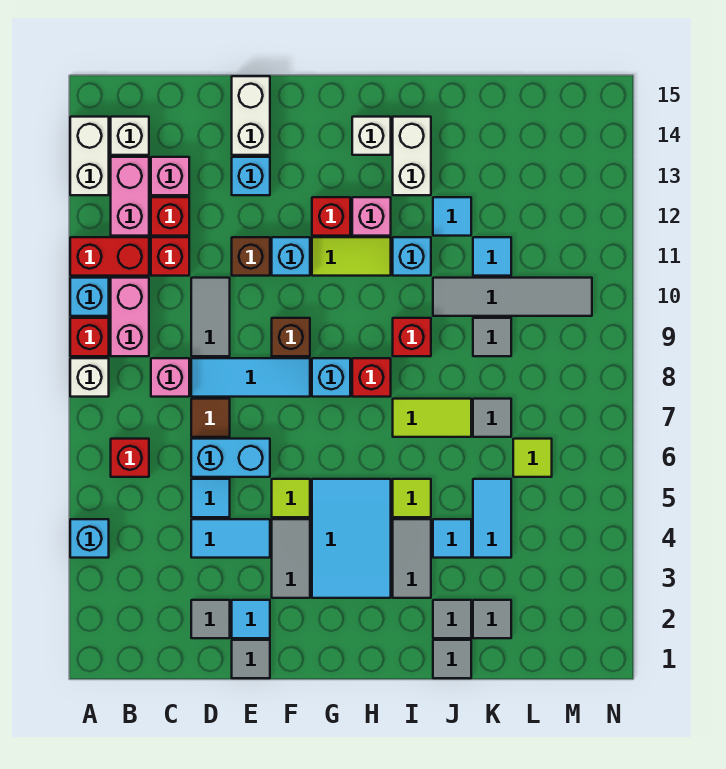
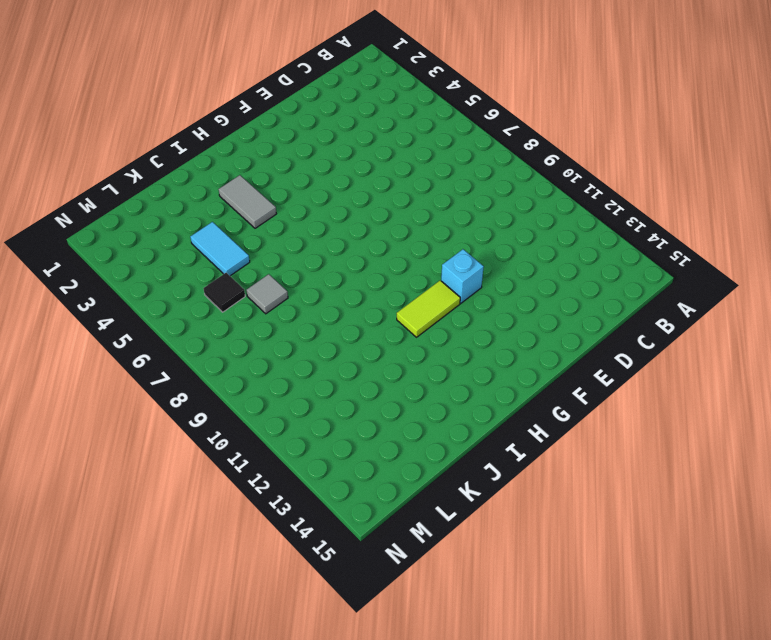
black tile L6 level 1 -> lime tile L6 level 1
none -> cyan brick A4 level 1
none -> white brick A8 level 1
none -> red brick A9 level 1
none -> cyan brick A10 level 1

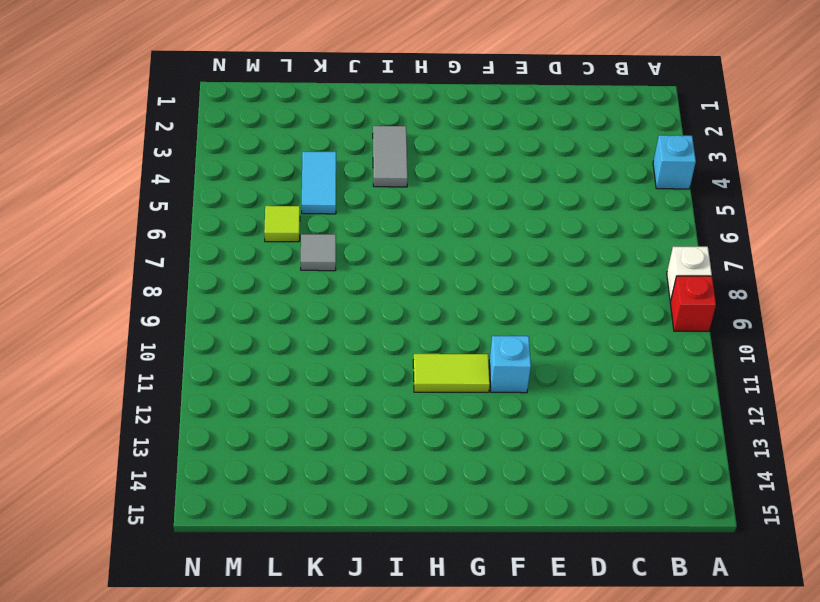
none -> cyan brick A10 level 1
none -> red brick A11:B11 level 1
none -> white brick A13:A14 level 1
none -> red brick B6 level 1

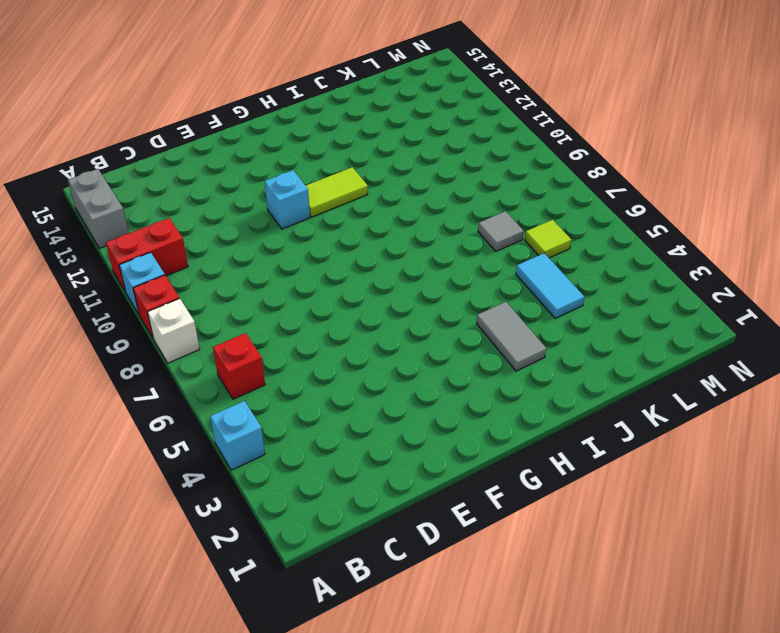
grey brick A13:A14 level 1 -> white brick A13:A14 level 1
none -> pink brick B9:B10 level 1
none -> pink brick B12:B13 level 1
none -> white brick B14 level 1
none -> pink brick C8 level 1

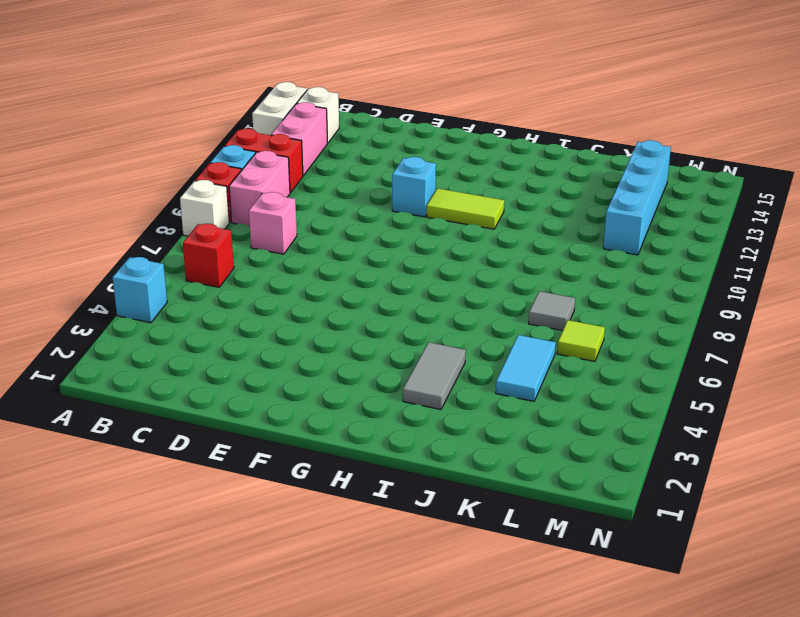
cyan brick L11:L14 level 1 -> none
none -> red brick C11 level 1
none -> red brick C12 level 1
none -> pink brick C13 level 1
none -> grey tile D2 level 1

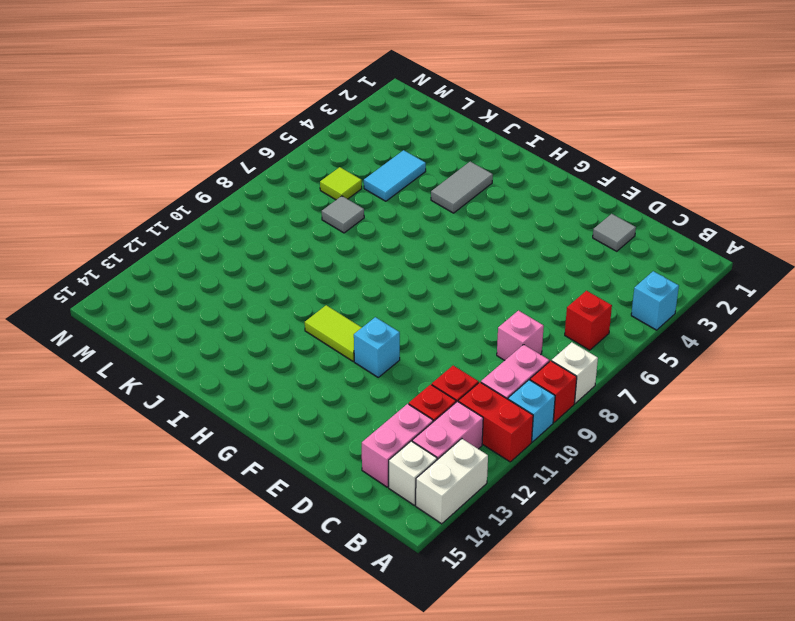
pink brick C13:C14 level 1 -> pink brick C13 level 1
none -> cyan tile D4:E4 level 1
none -> cyan tile D5 level 1
none -> cyan brick D6:E6 level 1
none -> brown tile D7 level 1

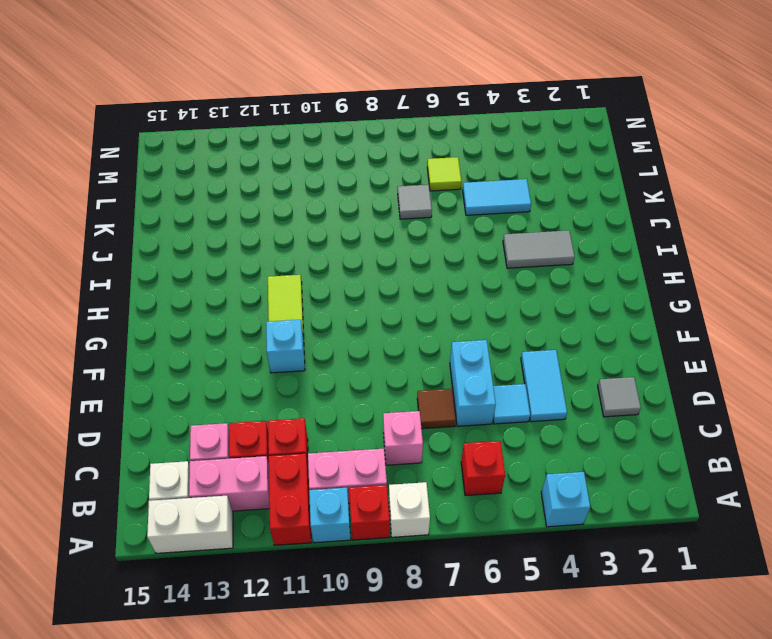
none -> cyan tile D8:F8 level 1
none -> grey tile D9:D10 level 1
none -> grey tile E1 level 1
none -> cyan tile E2 level 1

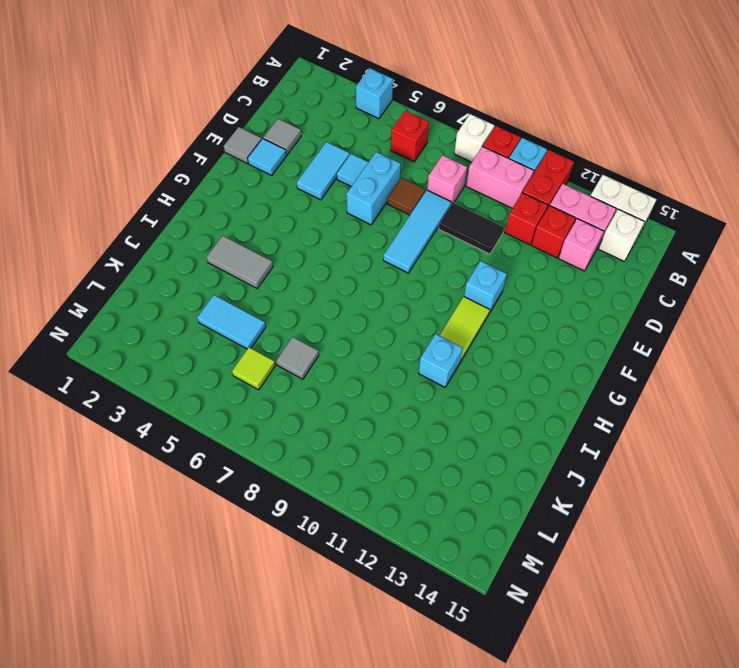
black tile D9:D10 level 1 -> grey tile D9:D10 level 1
none -> brown brick E11 level 1
none -> cyan brick E13 level 1
none -> white brick E14:E15 level 1
none -> grey tile F3:F4 level 1

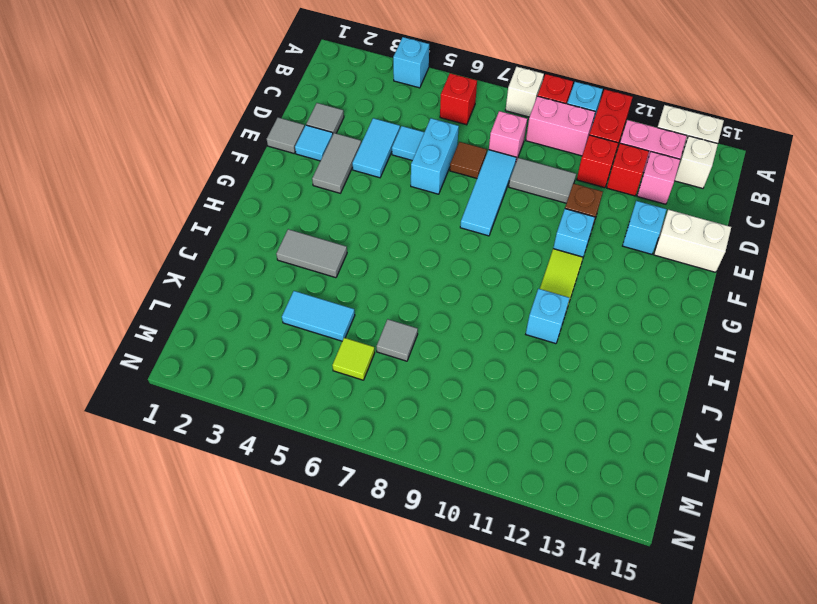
grey tile E3:F3 level 1 -> grey tile F3:F4 level 1
none -> lime tile F5 level 1
none -> brown brick F9 level 1
none -> cyan tile G3:H5 level 1
none -> cyan brick G8 level 1

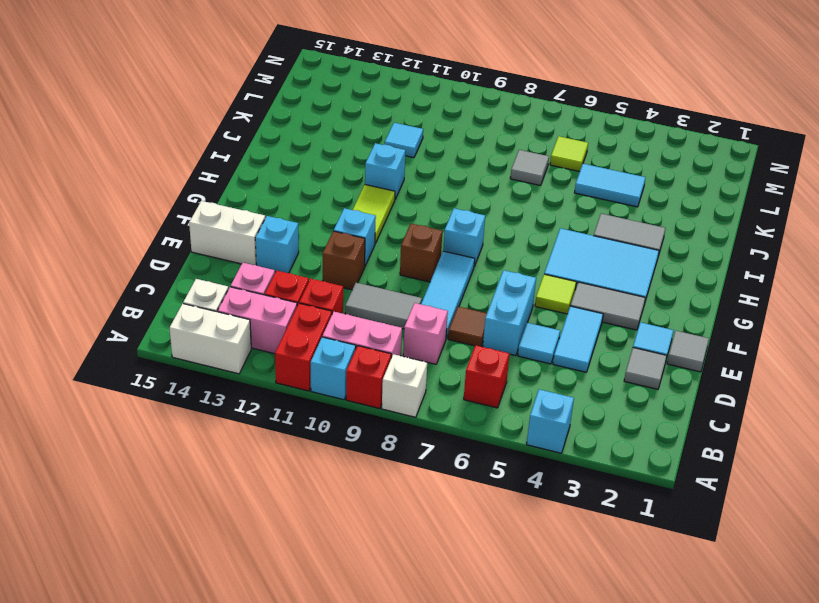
none -> red brick G12 level 1
none -> red brick H8 level 1
none -> pink brick H12 level 1
none -> white brick H14 level 1

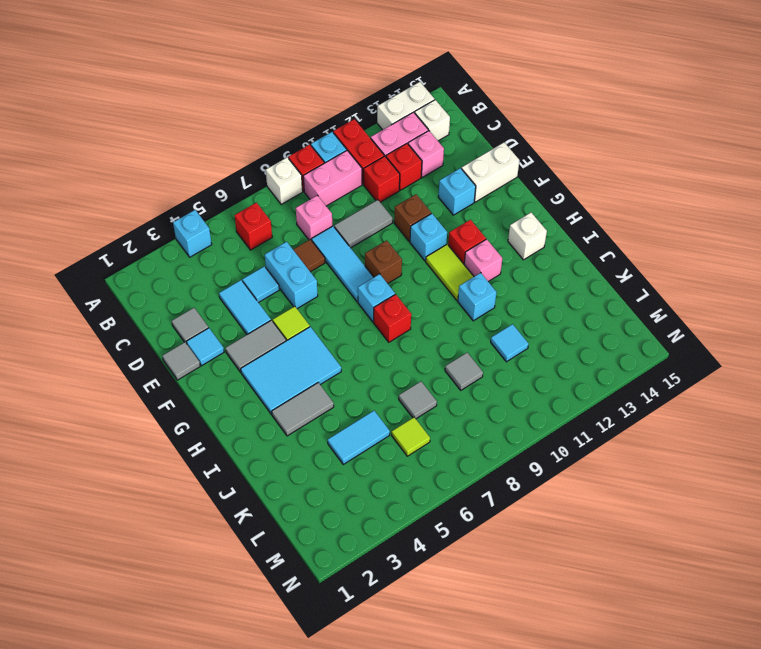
none -> lime tile I5 level 1
none -> lime tile I7:J7 level 1
none -> red brick I9 level 1
none -> white brick I13:I14 level 1

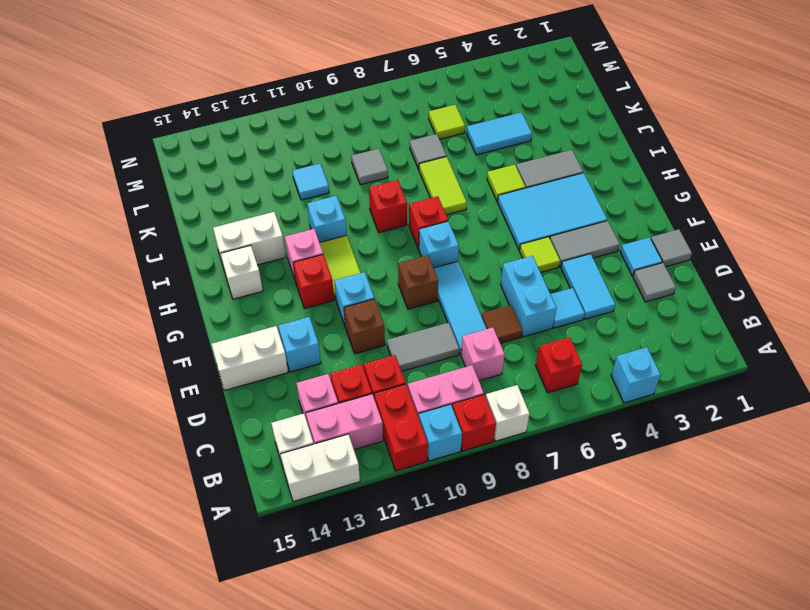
none -> grey tile J1 level 1
none -> grey tile J2 level 1
none -> cyan tile J4 level 1
none -> grey tile J10:M10 level 1

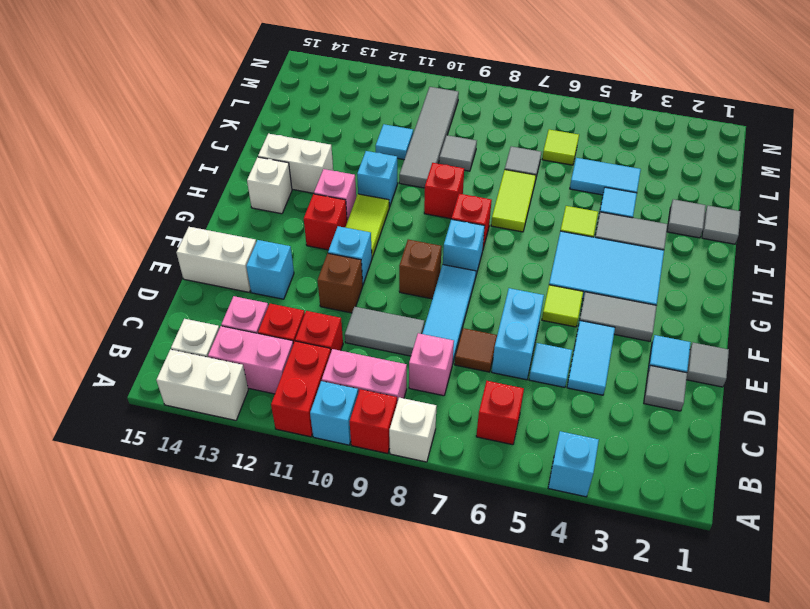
none -> cyan tile J12 level 1
none -> grey tile K2 level 1

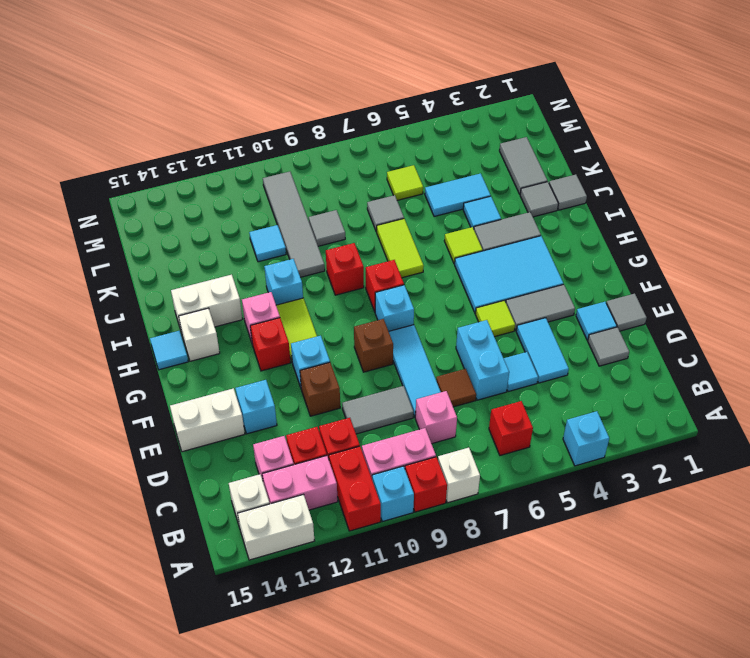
cyan tile H15 level 1 -> cyan tile J12 level 1
grey tile K2:L2 level 1 -> grey tile K2 level 1

